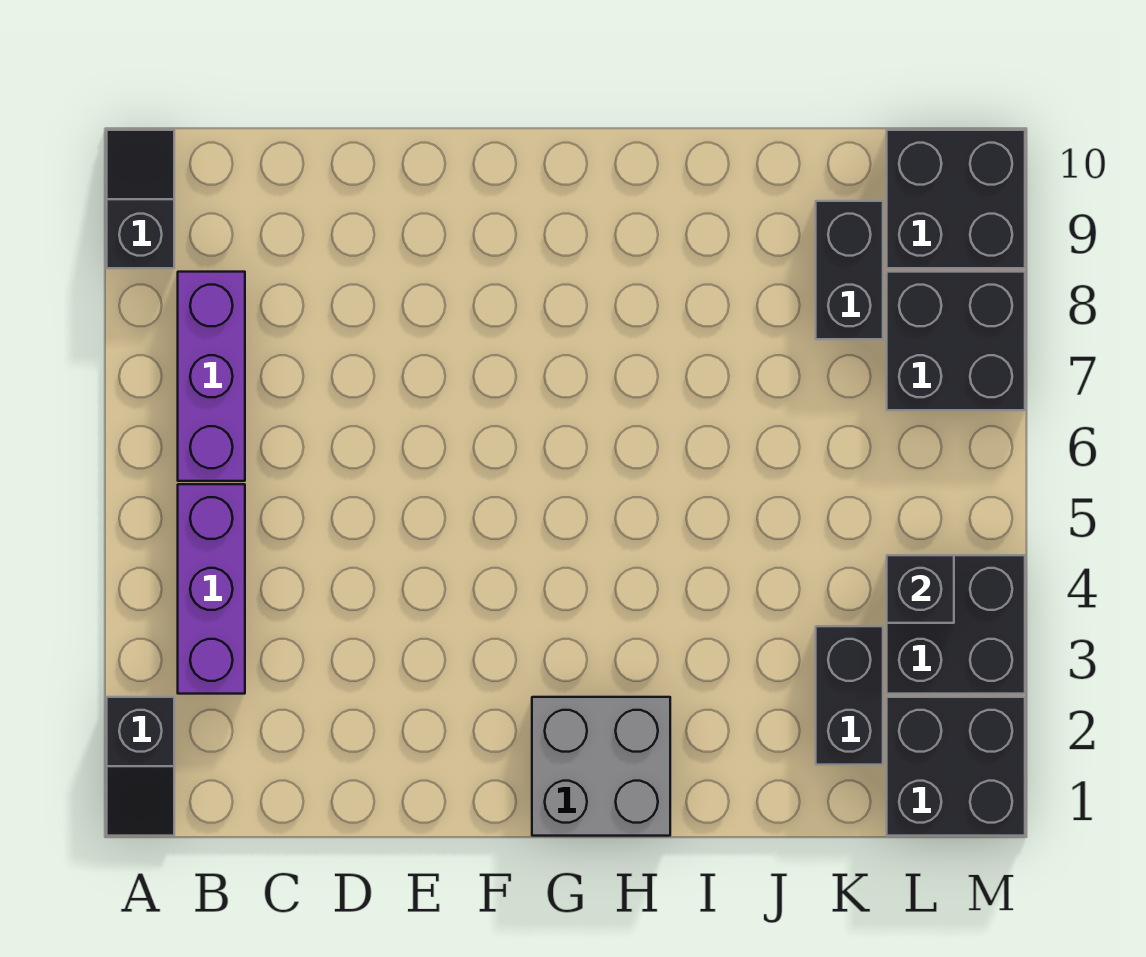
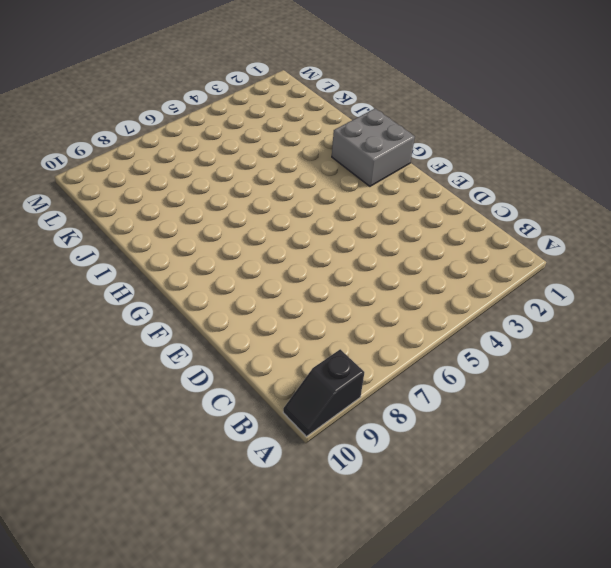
none -> black slope A1:A2 level 1 top 2
none -> purple brick B3:B5 level 1
none -> purple brick B6:B8 level 1

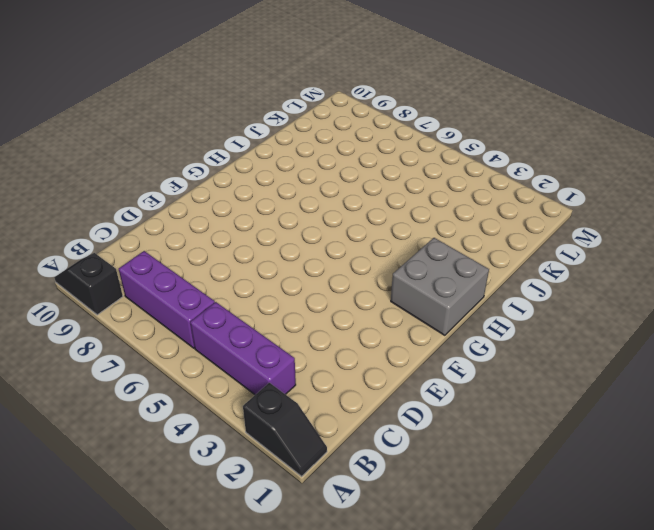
none -> black brick K2:K3 level 1
none -> black brick K8:K9 level 1
none -> black brick L1:M2 level 1

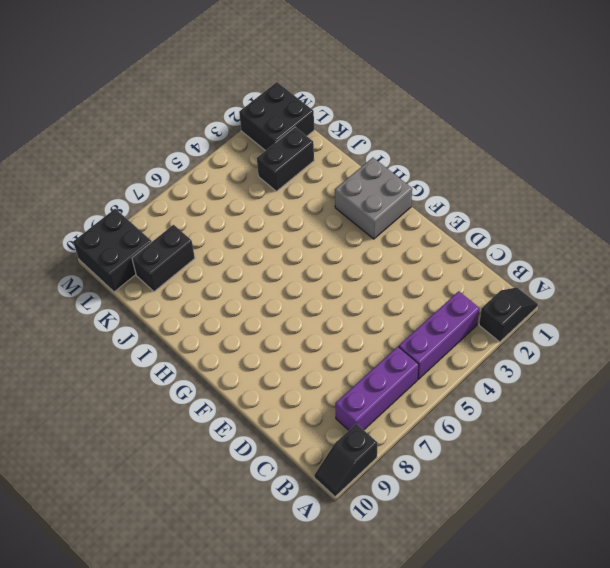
none -> black brick L3:M4 level 1
none -> black brick L7:M8 level 1
none -> black brick L4 level 2

